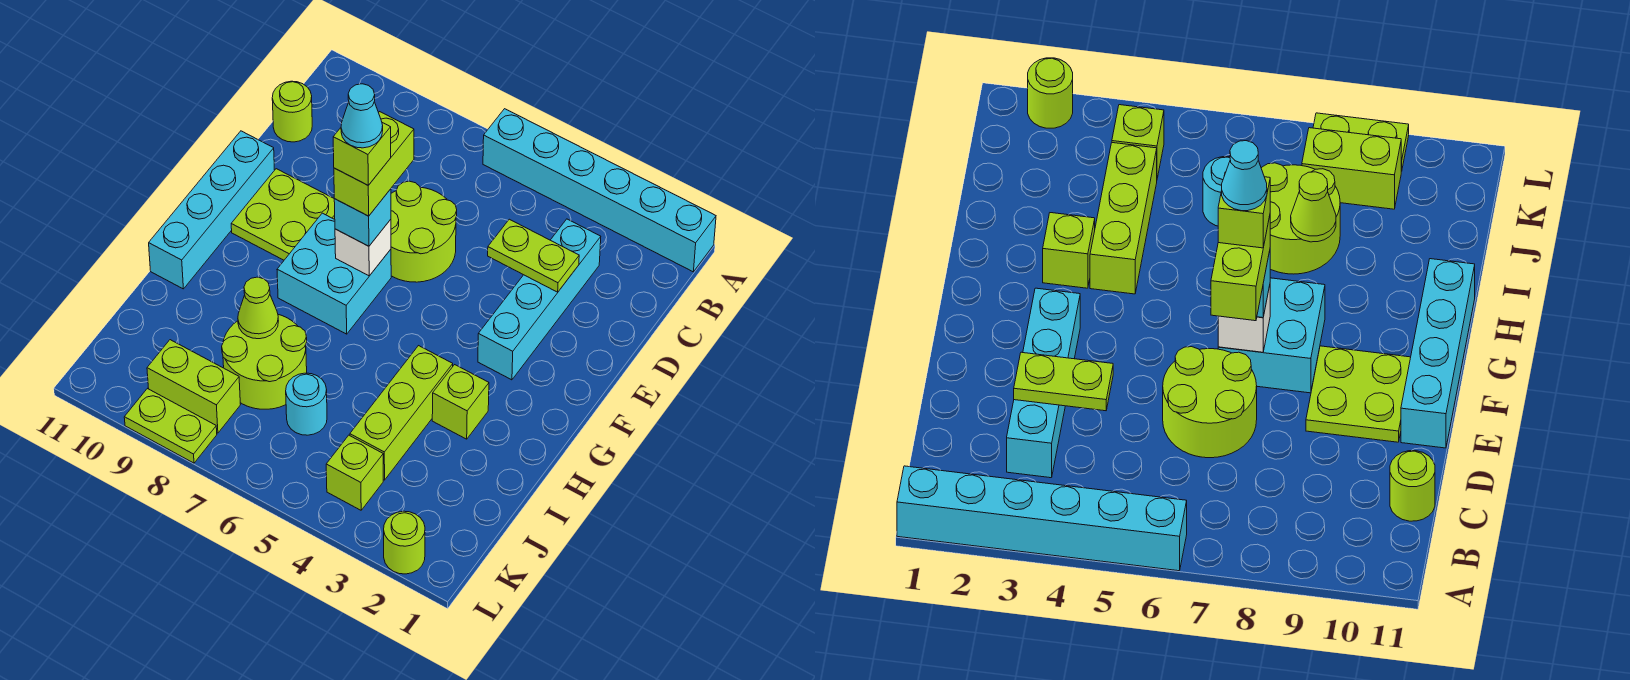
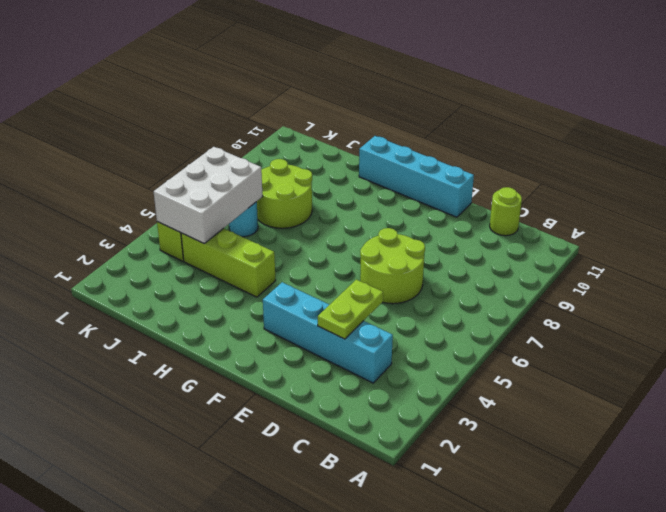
white brick J4:K6 level 2 -> none
none -> cyan brick A1:A6 level 1
none -> lime plate E9:F10 level 1
none -> cyan brick F7:G8 level 1

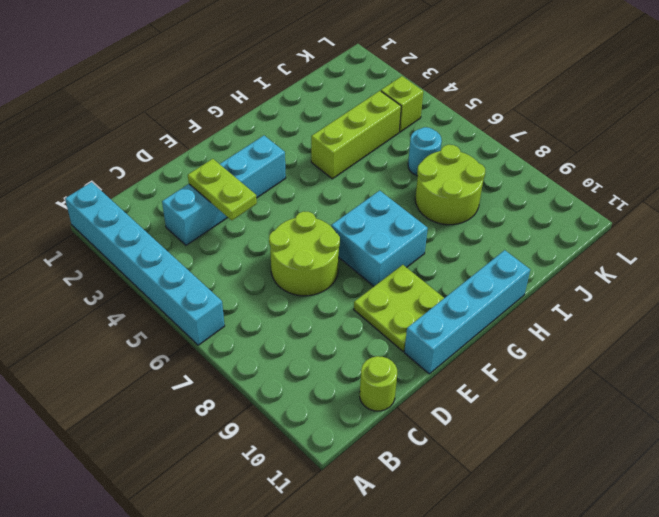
none -> lime brick H3 level 1
none -> lime brick K8:K9 level 1
none -> lime round brick L2 level 1

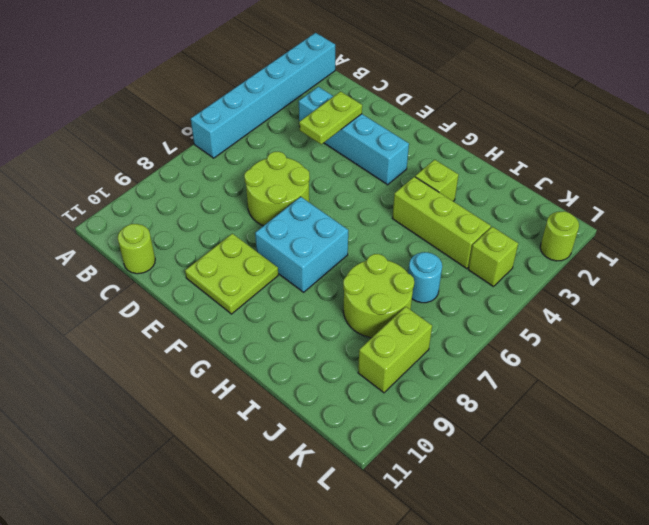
none -> cyan brick E11:H11 level 1
none -> lime plate L8:L9 level 1
none -> white brick F7 level 2

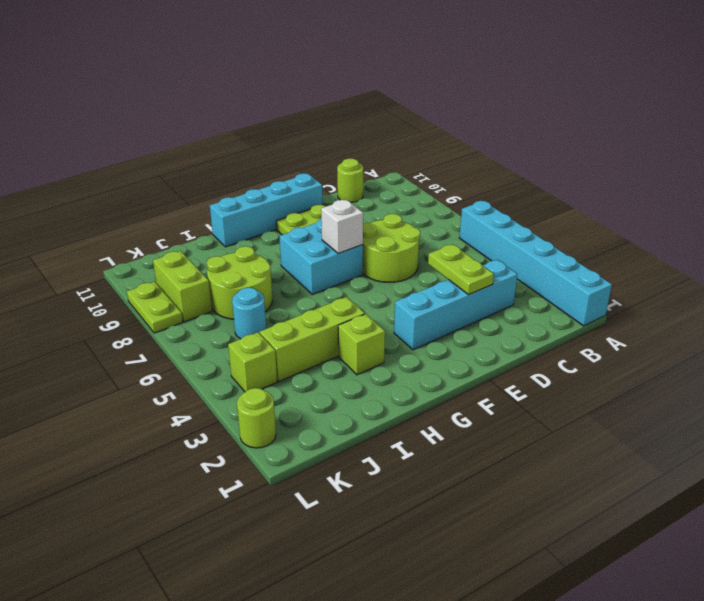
none -> lime cone I8 level 2
none -> cyan brick F7 level 3
none -> lime brick E7:F7 level 4

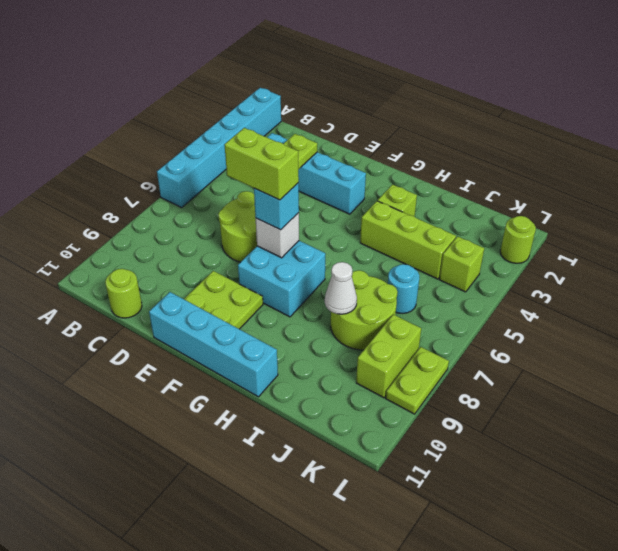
white cone I8 level 2 -> lime cone I8 level 2
none -> lime brick F7 level 5
none -> cyan cone F7 level 6

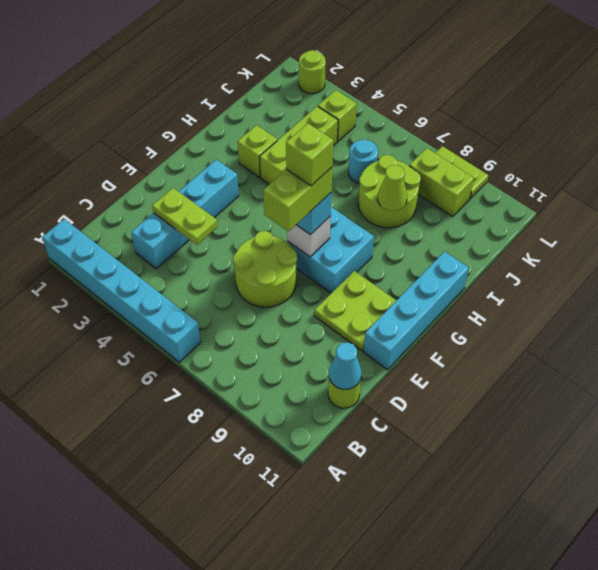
cyan cone C11 level 2 -> cyan cone F7 level 6

